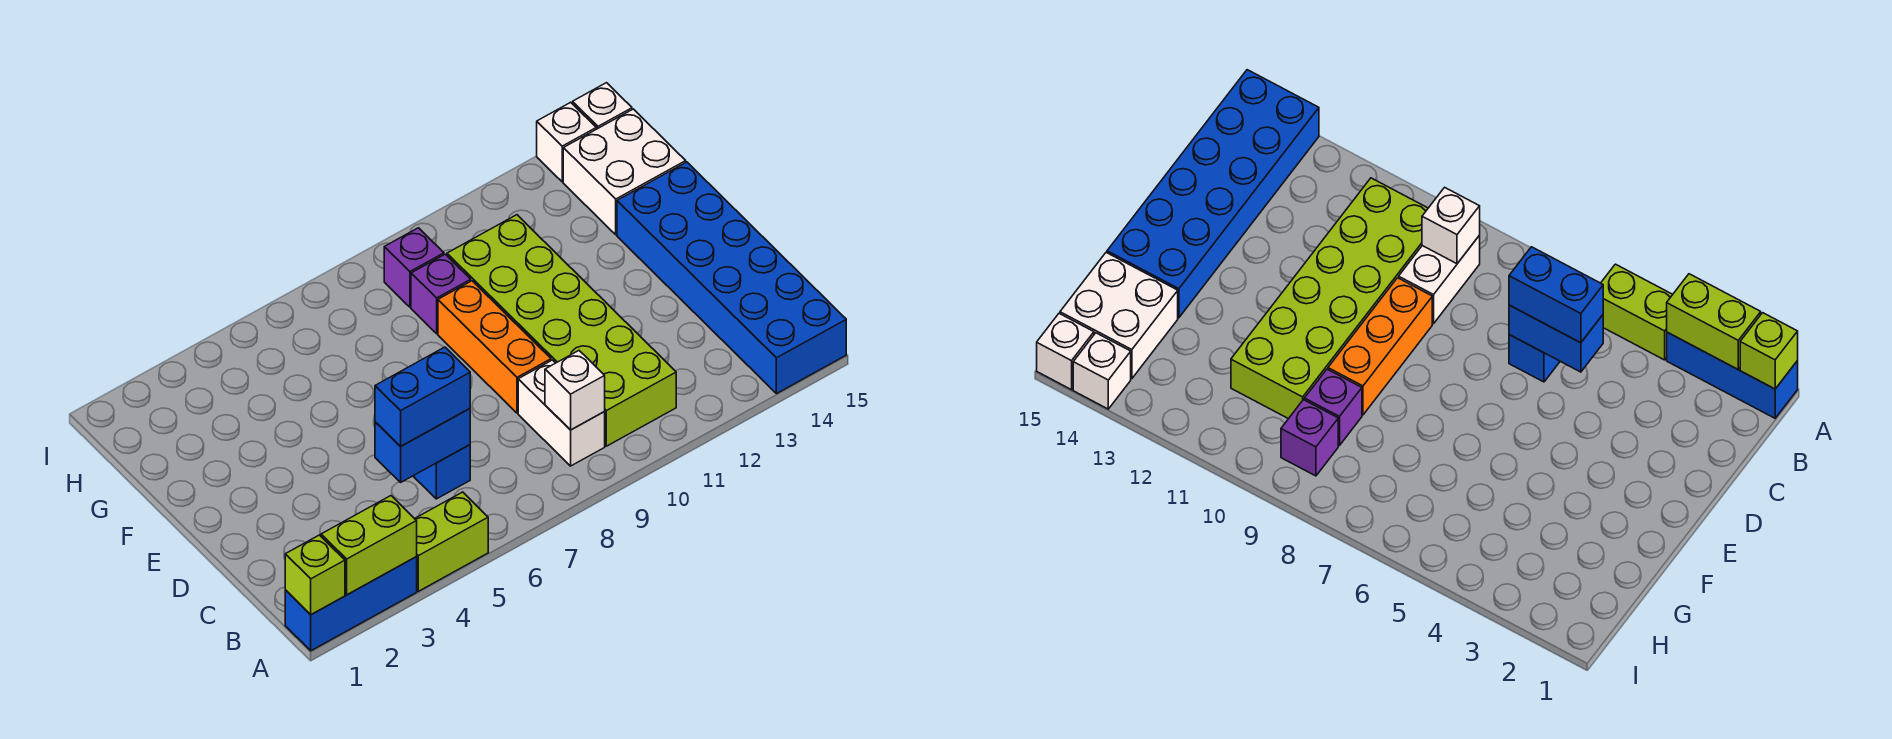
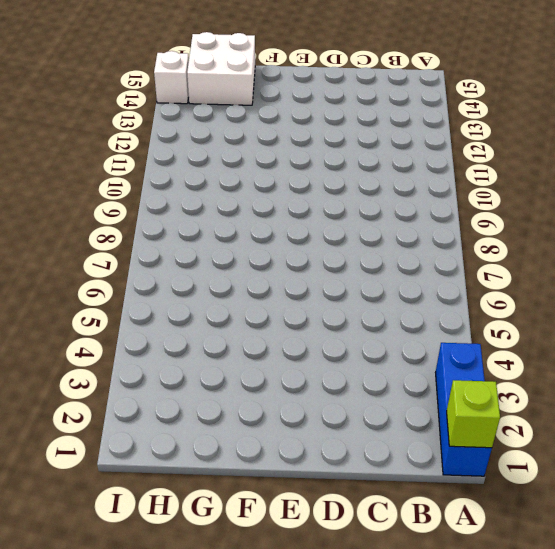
none -> lime brick A4:A5 level 1
none -> blue brick A14:F15 level 1
none -> white brick B9:C9 level 1

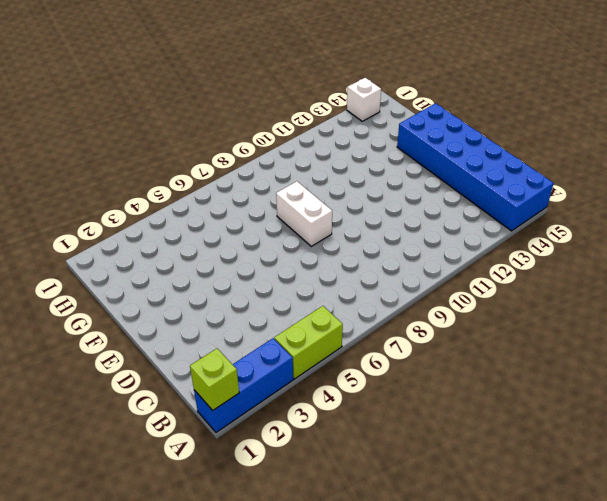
white brick E8:F8 level 1 -> white brick B9:C9 level 1
none -> lime brick B10:G11 level 1
none -> blue brick C6 level 1
none -> orange brick D9:F9 level 1

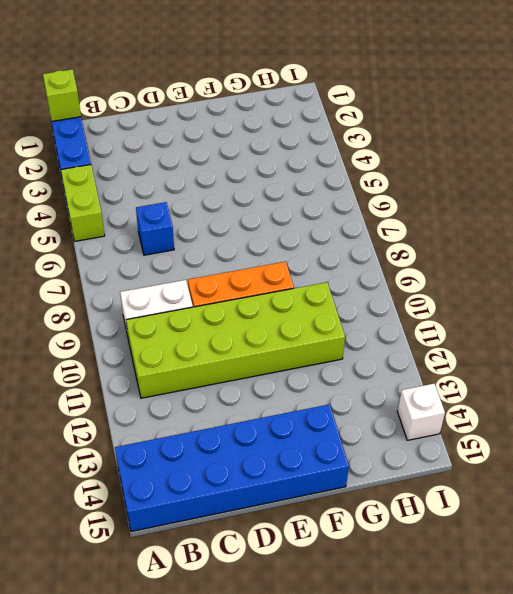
none -> purple brick G9 level 1
none -> white brick G14:H15 level 1
none -> purple brick H9 level 1

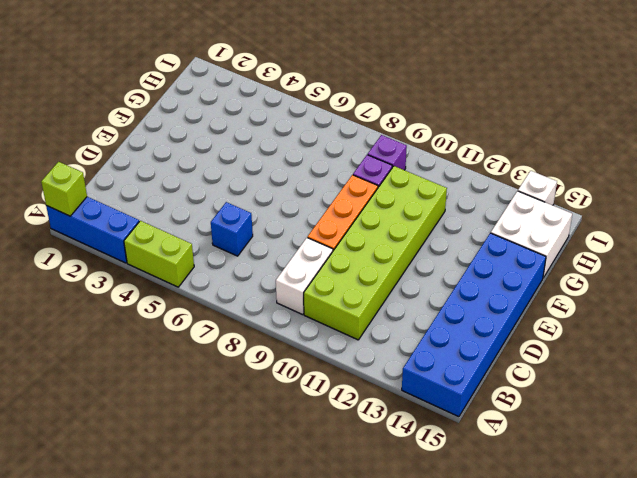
none -> white brick I15 level 1
none -> lime brick A2:A3 level 2
none -> white brick B9 level 2

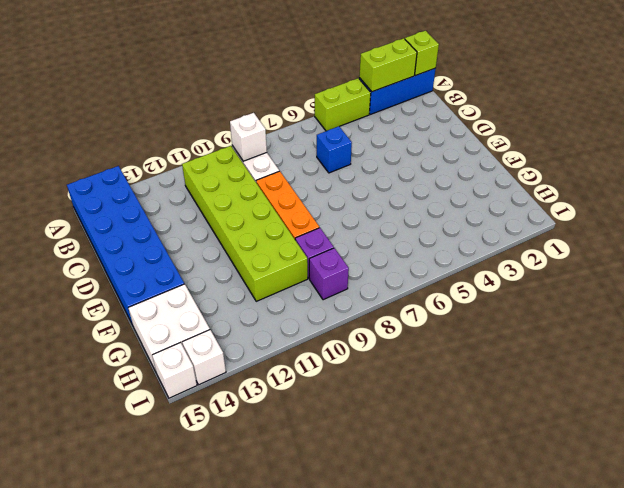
none -> blue brick C5:C6 level 2
none -> blue brick C5:C6 level 3

